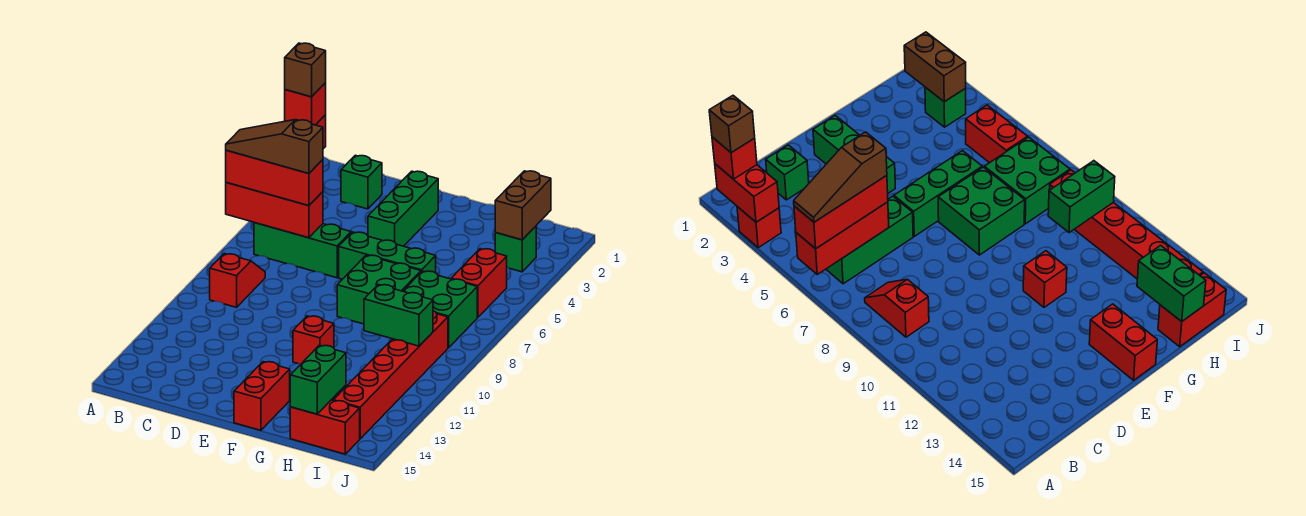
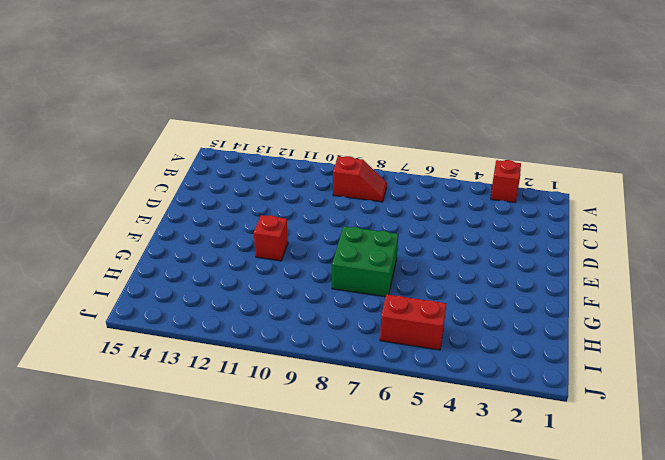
none -> green brick B6:D6 level 1
none -> green brick C2 level 1
none -> green brick E2:E4 level 1

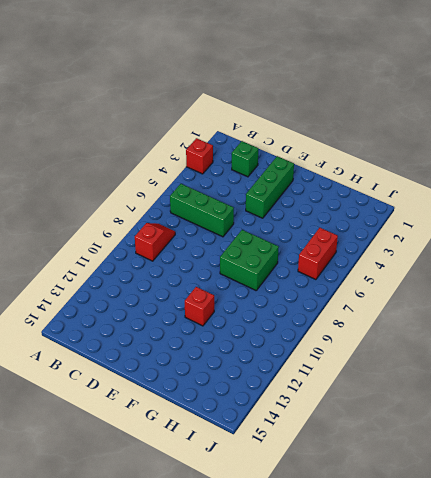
none -> green brick E6:G6 level 1
none -> red brick F14:F15 level 1
none -> green brick H7:I8 level 1

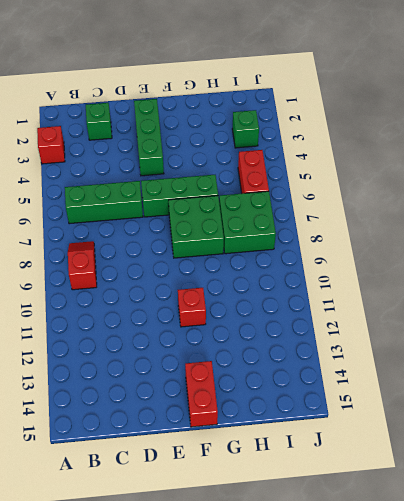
none -> red brick H15:I15 level 1
none -> red brick I9:I14 level 1
none -> red brick A2:A3 level 2

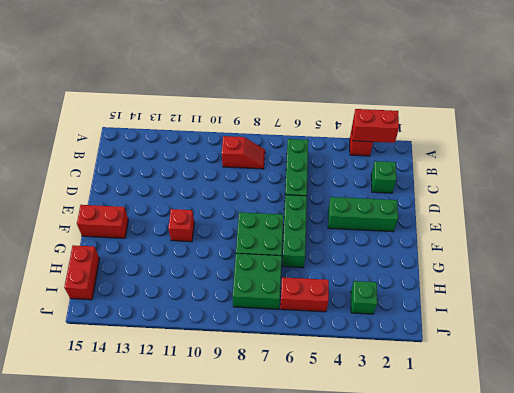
none -> red brick I9:I14 level 1
none -> red brick A6:C6 level 2
none -> green brick H10:I10 level 2

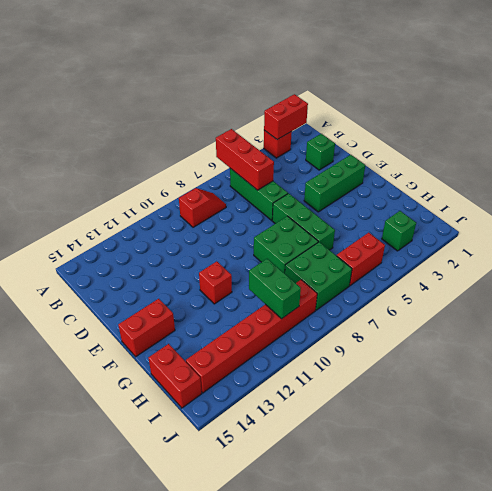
none -> green brick H14:H15 level 2
none -> brown brick I2:I3 level 2
none -> red brick A2 level 3

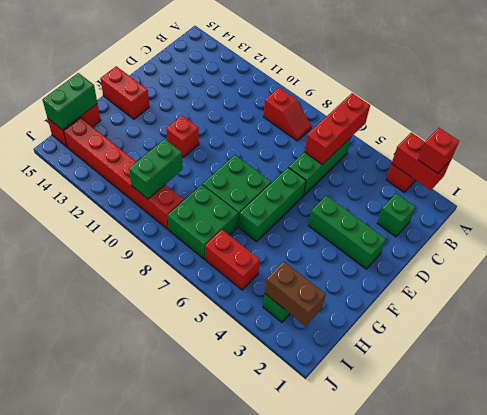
green brick H15:I15 level 2 -> green brick H14:H15 level 2
none -> red brick A6:C6 level 3
none -> brown brick A2 level 4
none -> brown slope A6:C6 level 4 top C

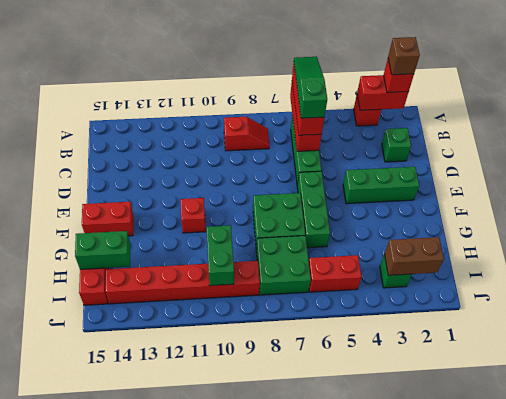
green slope A6:C6 level 4 top C -> brown slope A6:C6 level 4 top C

